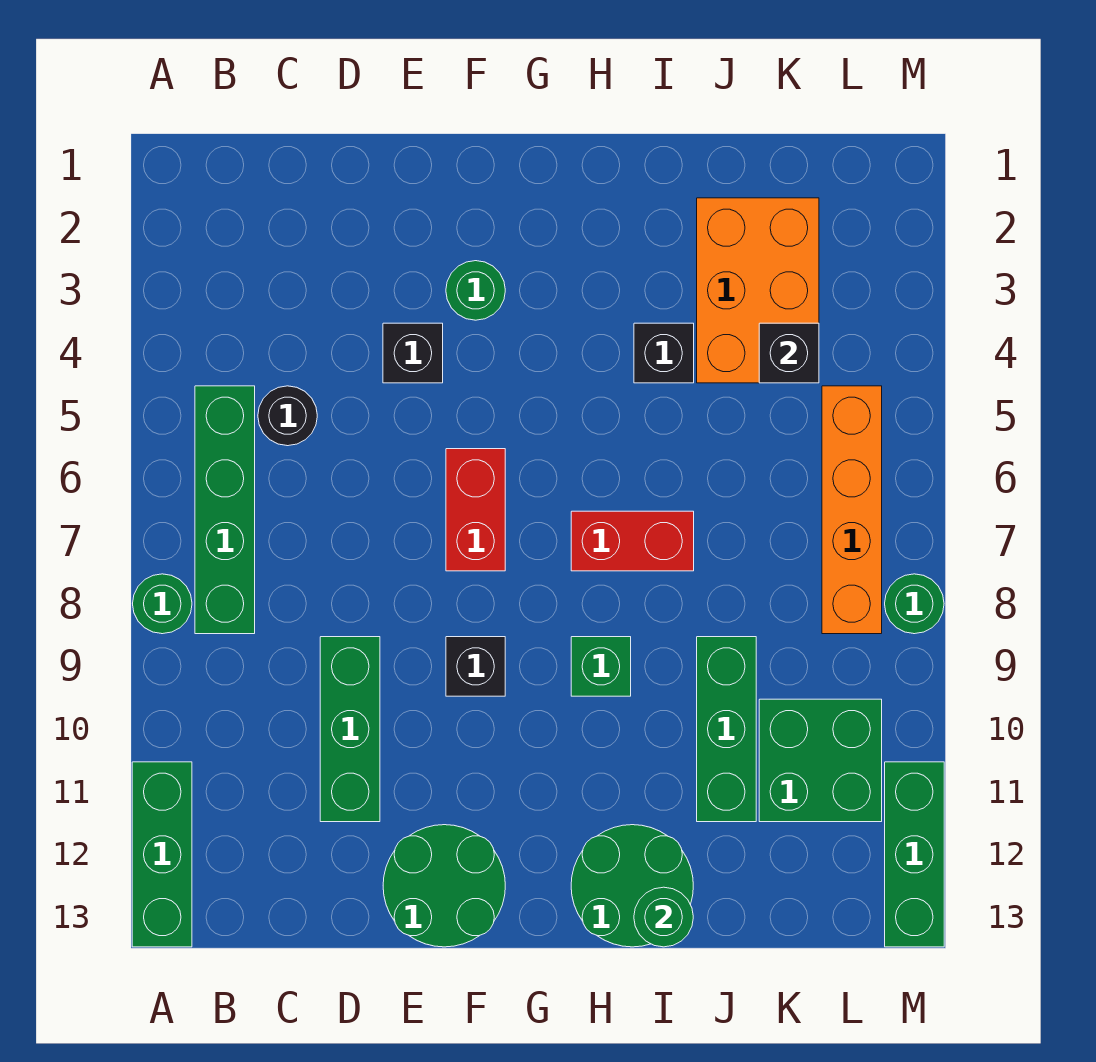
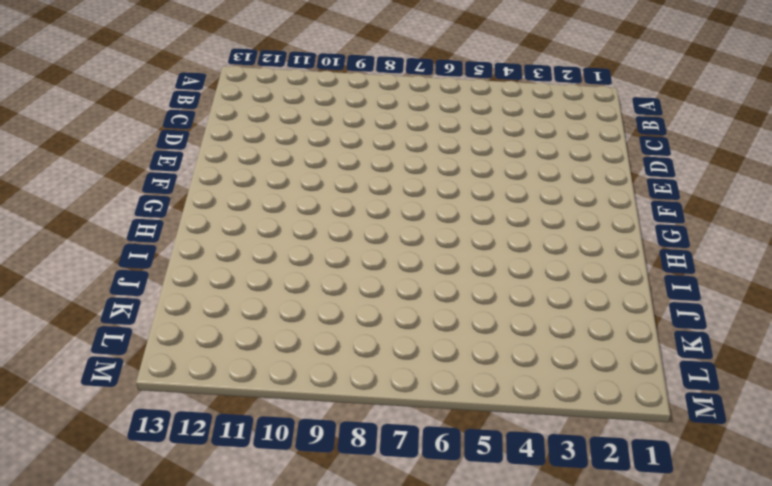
none -> green round brick A8 level 1
none -> green brick A11:A13 level 1
none -> green brick B5:B8 level 1

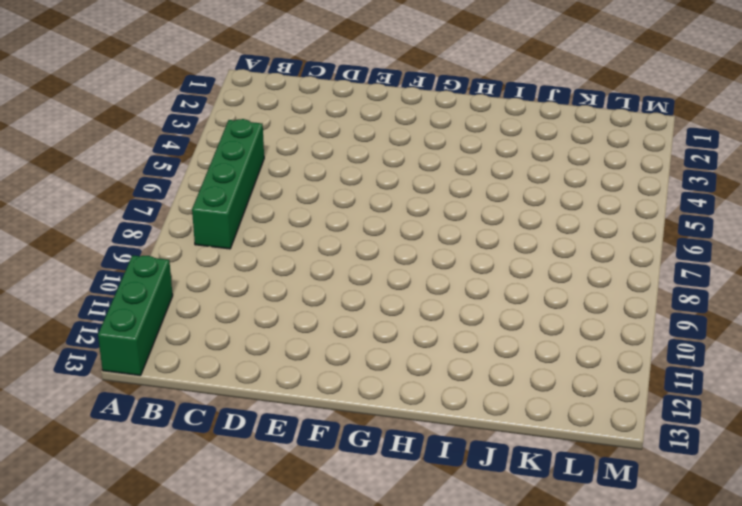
none -> green round brick A8 level 1
none -> black round brick C5 level 1
none -> green brick D9:D11 level 1

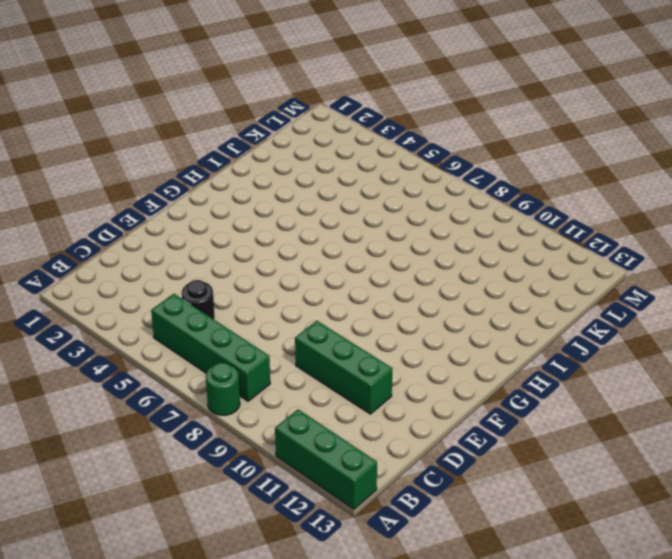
none -> black brick E4 level 1
none -> green round brick E12:F13 level 1
none -> green round brick F3 level 1

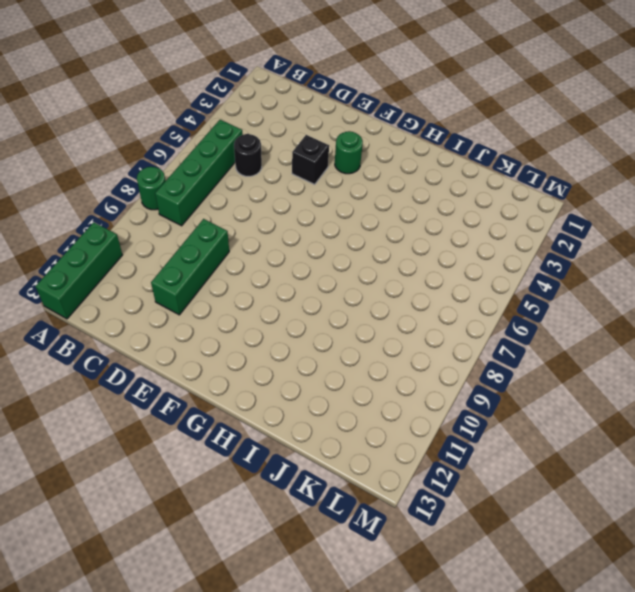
none -> green round brick E12:F13 level 1
none -> red brick F6:F7 level 1
none -> black brick F9 level 1

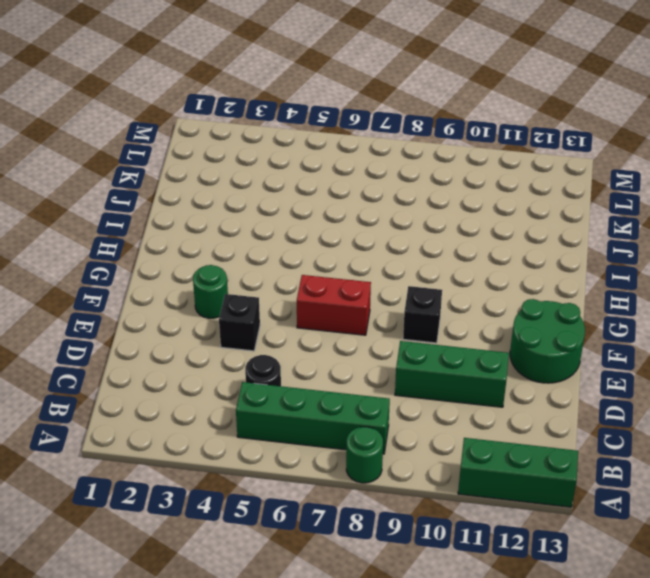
none -> red brick H7:I7 level 1
none -> green brick H9 level 1
none -> green round brick H12:I13 level 1

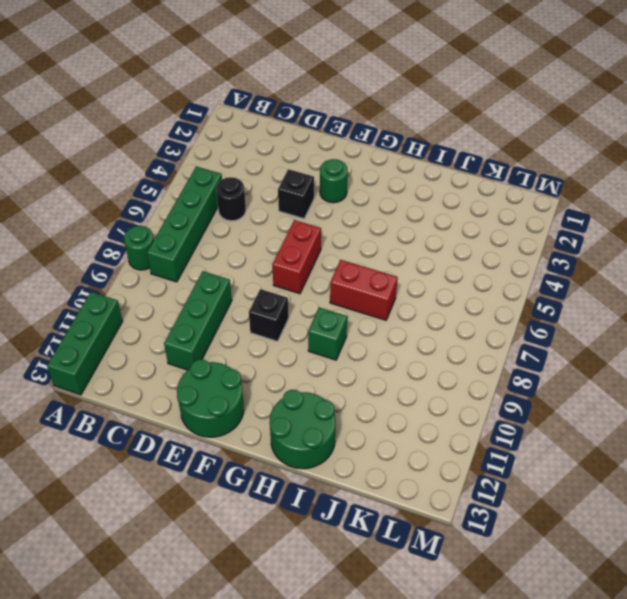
none -> black brick I4 level 1
none -> orange brick J2:K4 level 1
none -> green brick J9:J11 level 1

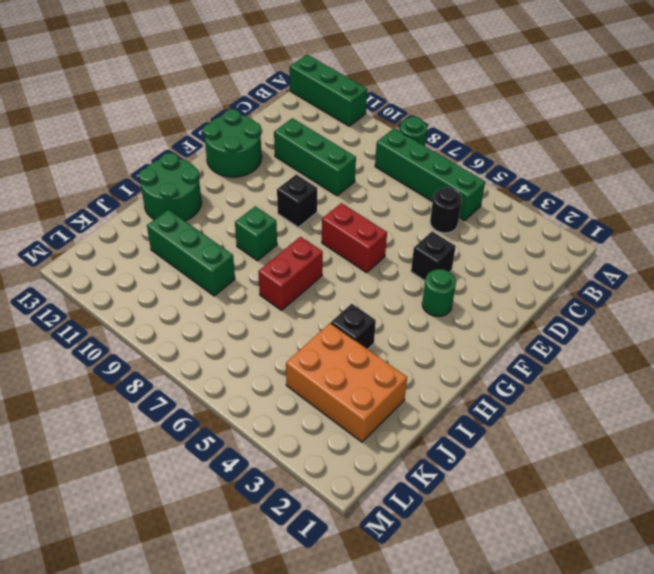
none -> green brick K10:L11 level 1
none -> orange brick L5:L8 level 1
none -> green round brick M8 level 1

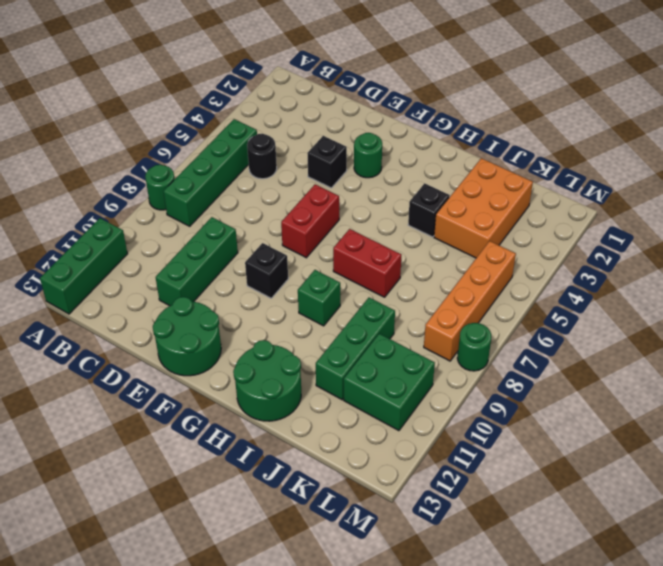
none -> green brick M11:M13 level 1
none -> green round brick I13 level 2
none -> black brick K4 level 2

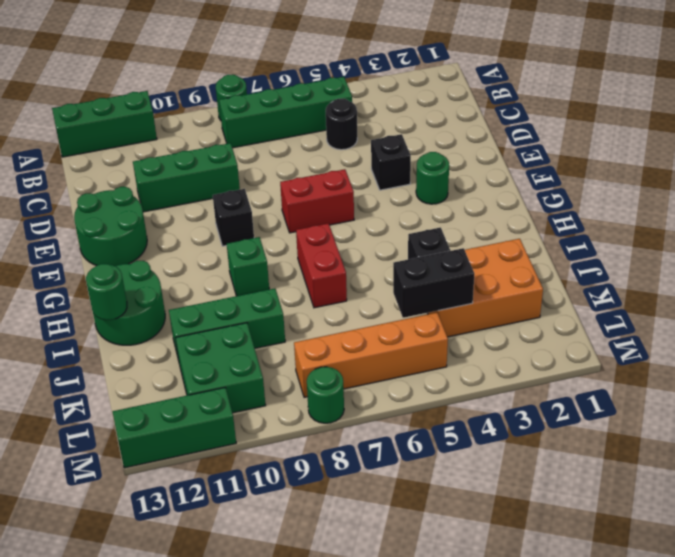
black brick K4:K5 level 2 -> black brick K4 level 2

